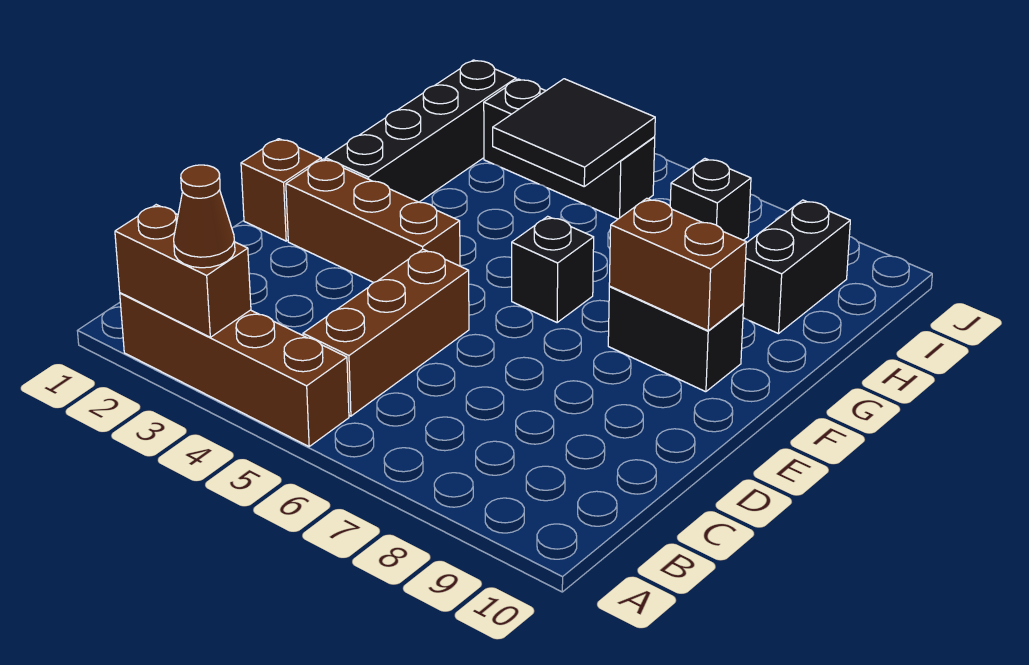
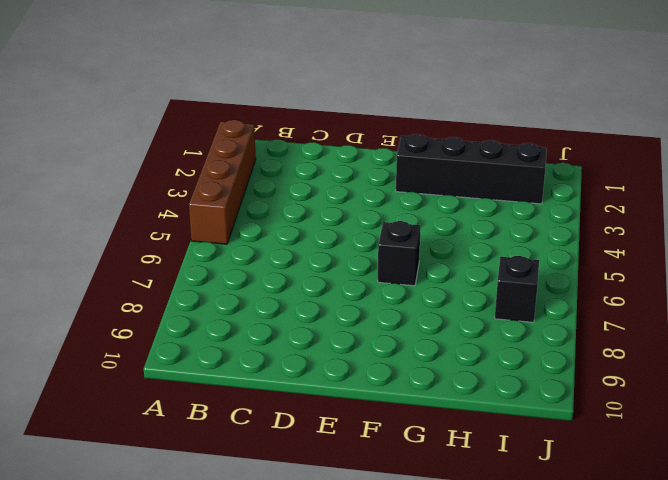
none -> brown brick B5:D5 level 1
none -> brown brick E1 level 1
none -> brown brick E2:E4 level 1

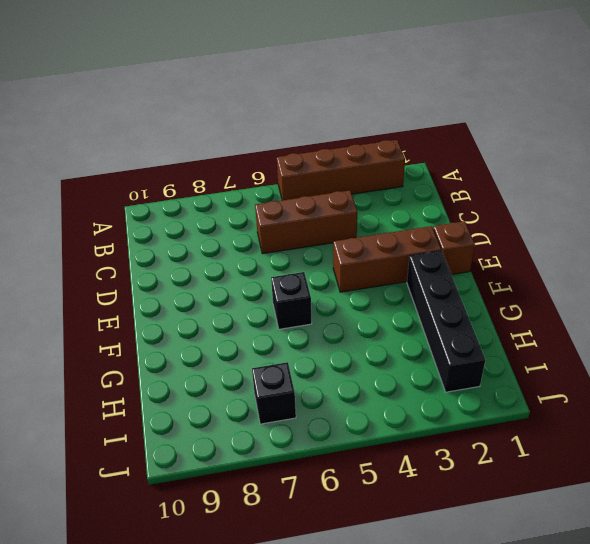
brown brick C4:C6 level 1 -> brown brick B5:D5 level 1
none -> black brick F8:F9 level 1
none -> black brick H9:I9 level 1
none -> black brick I3:I5 level 1

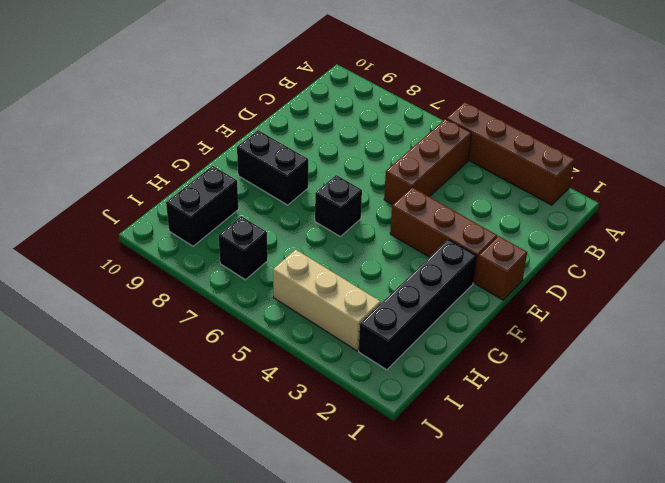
tan brick I3:I5 level 1 -> black brick I3:I5 level 1
none -> brown brick A2:A3 level 2
none -> brown brick F8:F9 level 2
none -> black tile H4:I5 level 2

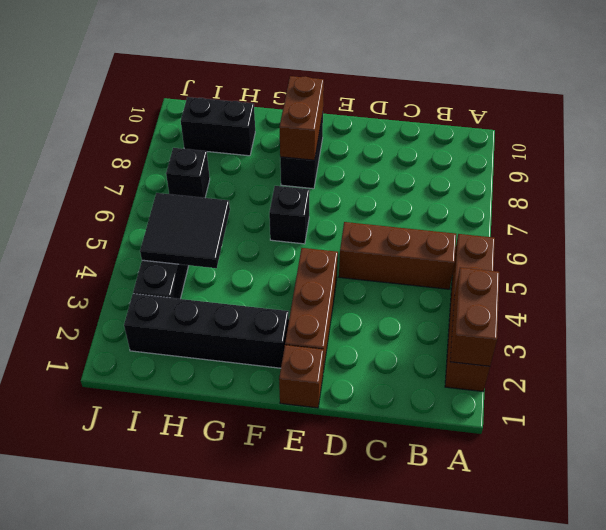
none -> brown cone A3 level 3

